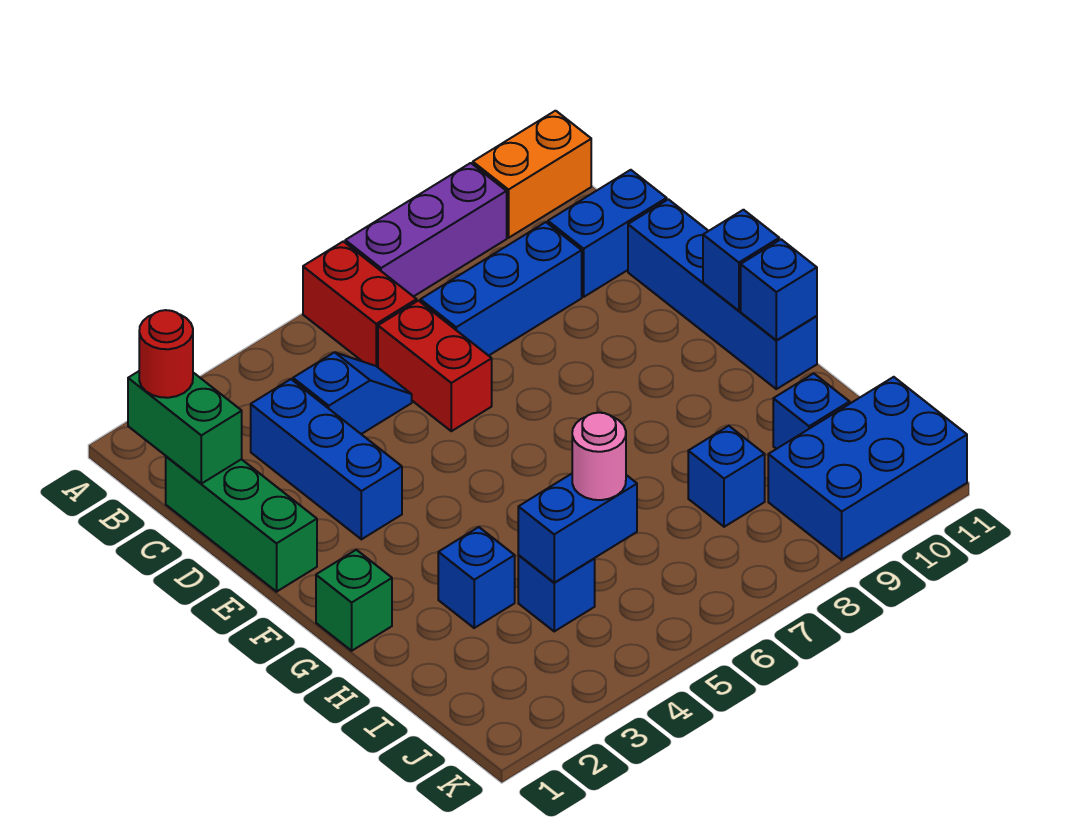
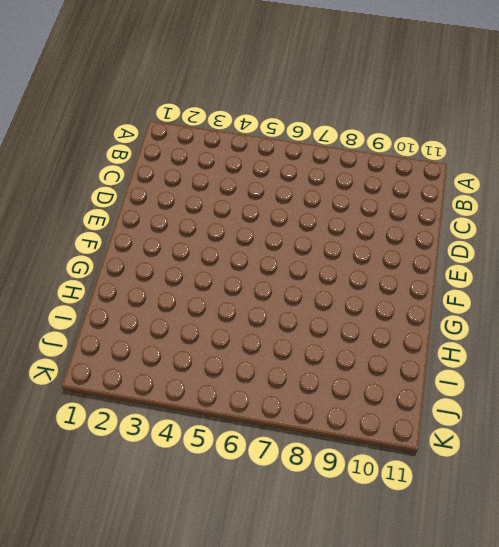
none -> red brick A6:B6 level 1
none -> purple brick A7:A9 level 1
none -> orange brick A10:A11 level 1

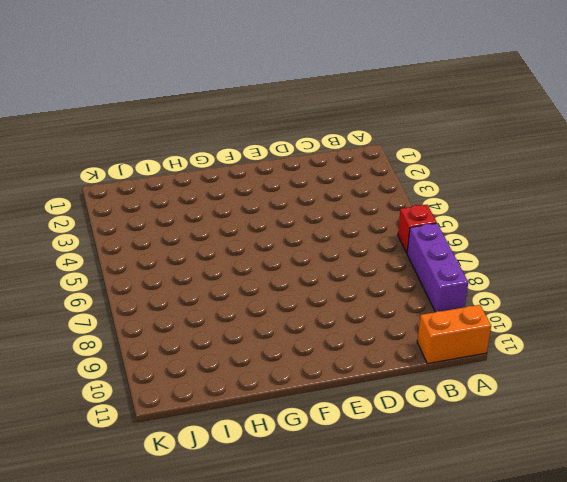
red brick A6 level 1 -> red brick A6:B6 level 1
orange brick A11:B11 level 1 -> orange brick A10:A11 level 1
none -> green brick C1:E1 level 1
none -> blue brick C3:E3 level 1
none -> blue slope C4:C5 level 1 top 4

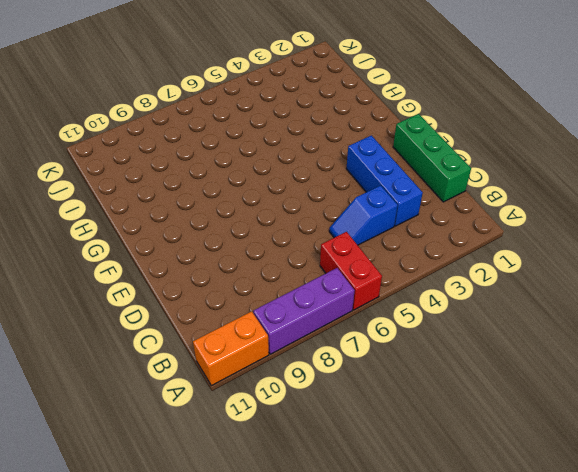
none -> red brick C6:D6 level 1
none -> blue brick C7:C9 level 1
none -> blue brick C10:C11 level 1

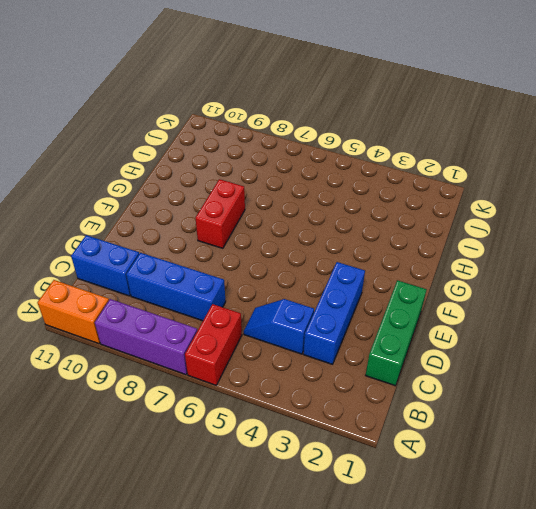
red brick F8:G8 level 1 -> red brick C6:D6 level 1
none -> blue brick D11:G11 level 1
none -> green brick G1 level 1
none -> blue brick H3 level 1

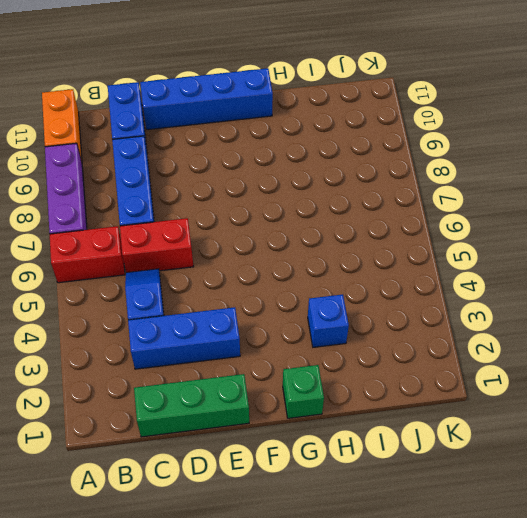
none -> blue brick I4 level 1
none -> blue brick I8 level 1
none -> blue brick I10 level 1

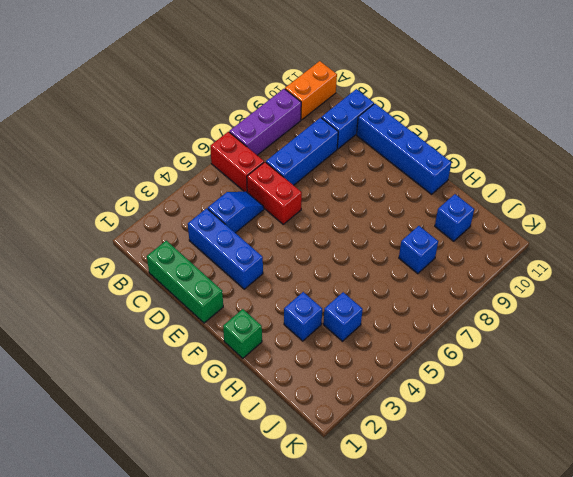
none -> blue brick J9:K11 level 1
none -> green brick B1:C1 level 2
none -> blue brick F11 level 2

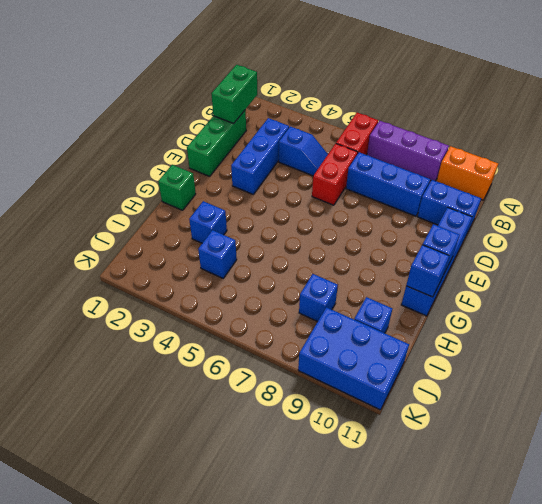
none -> blue brick I4:I5 level 2
none -> red round brick B1 level 3
none -> pink round brick I5 level 3

